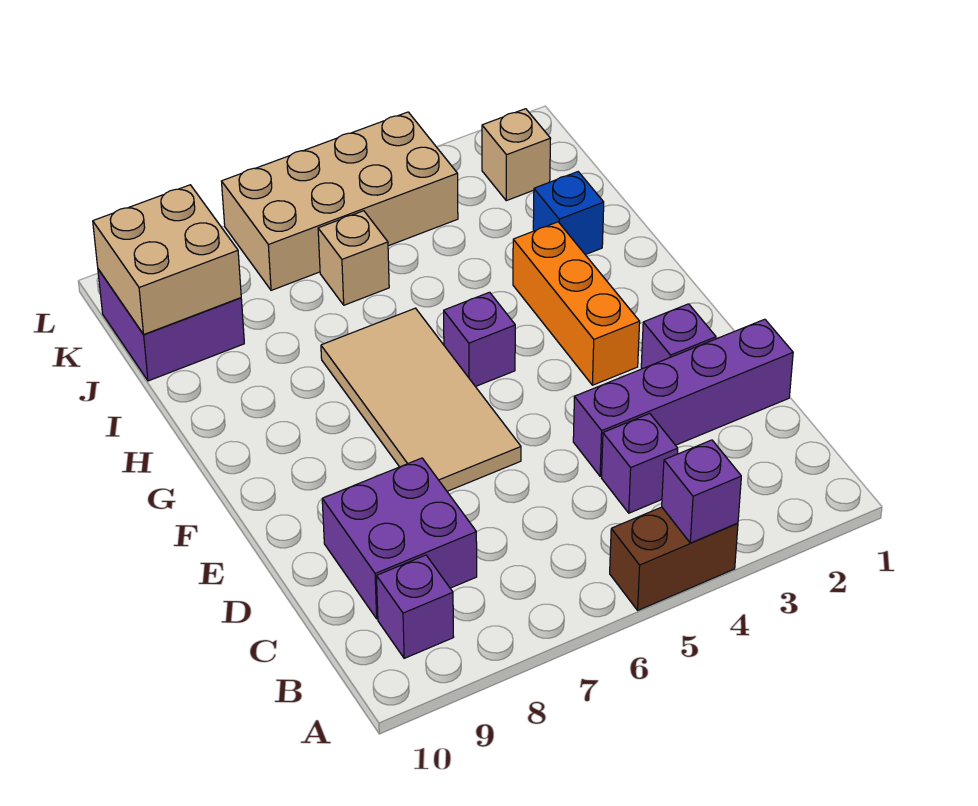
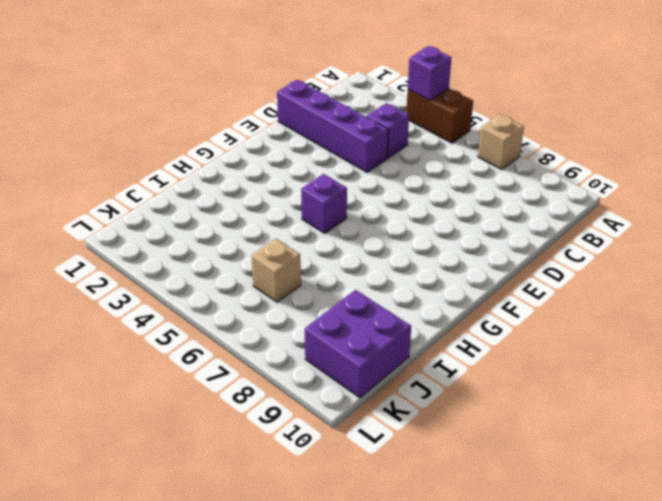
tan brick A7 level 1 -> tan brick K2 level 1
none -> purple brick B9 level 1
none -> purple brick C8:D9 level 1
none -> purple brick E2 level 1

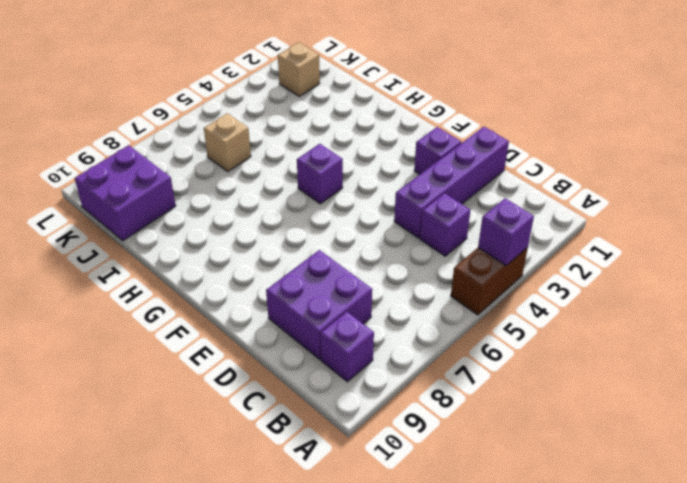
none -> tan tile E6:H7 level 1
none -> orange brick F3:H3 level 1
none -> blue brick I2 level 1

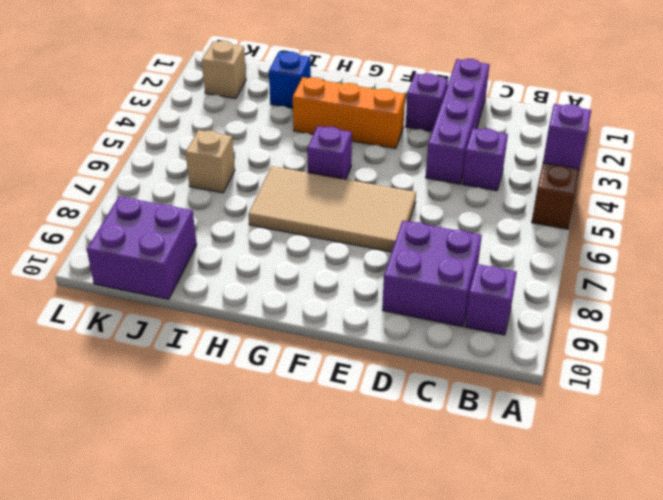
none -> tan brick K4:L7 level 1
none -> tan brick J9:K10 level 2

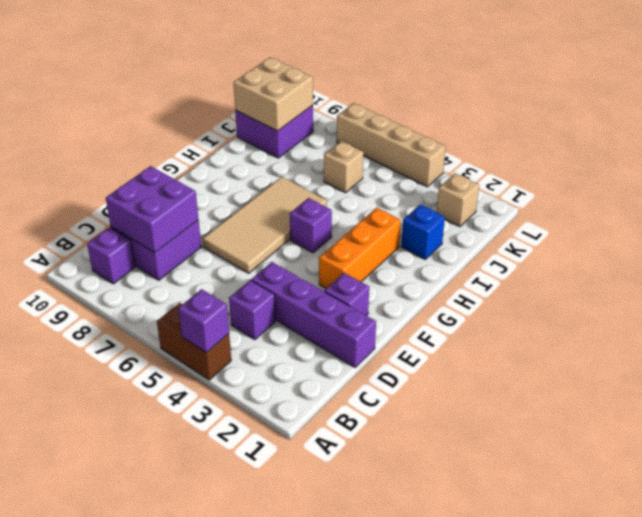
purple brick C8:D9 level 2 -> none
tan brick L4:L7 level 1 -> tan brick K4:L7 level 1

